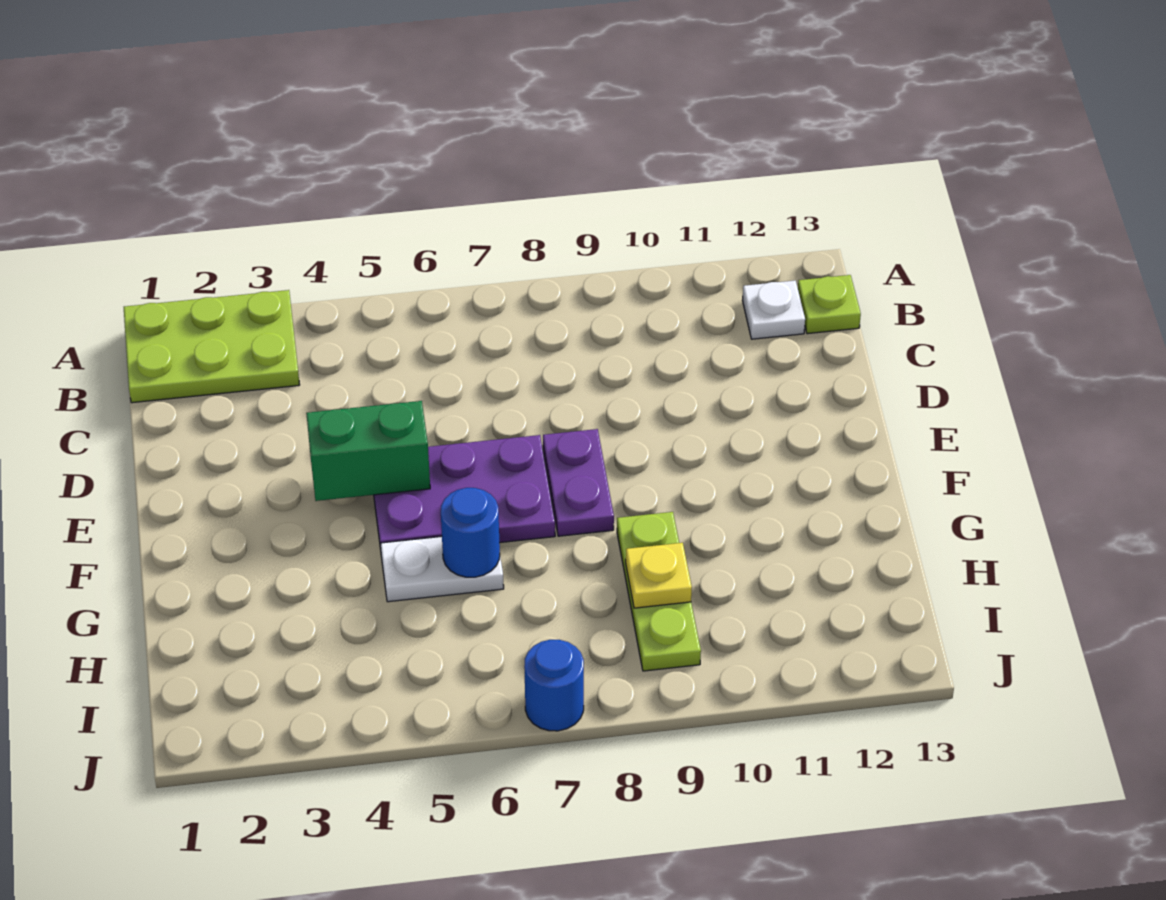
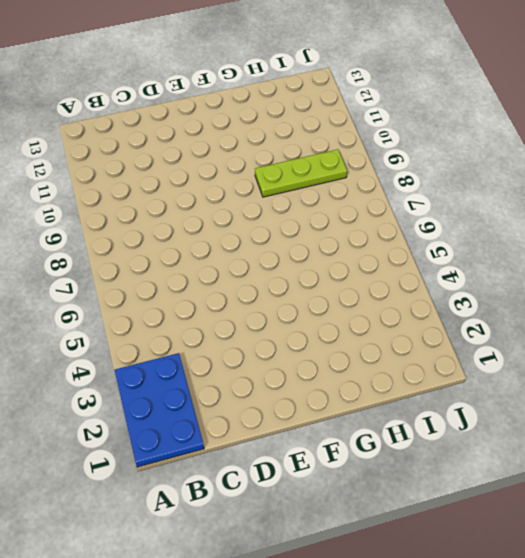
blue plate A1:B3 level 1 -> lime plate A1:B3 level 1
none -> white plate B12 level 1
none -> lime plate B13 level 1

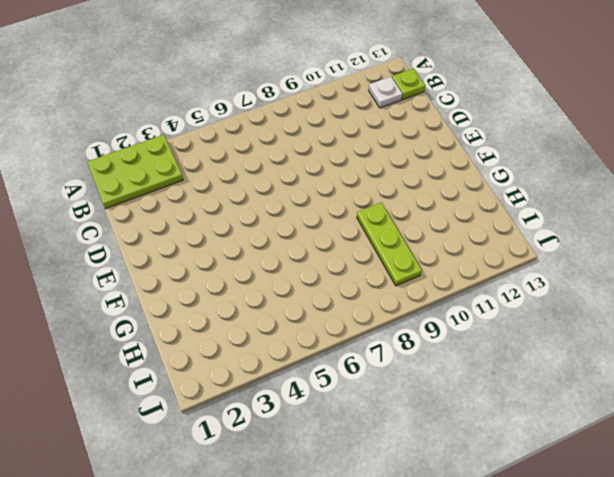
none -> purple plate E5:F7 level 1
none -> purple plate E8:F8 level 1

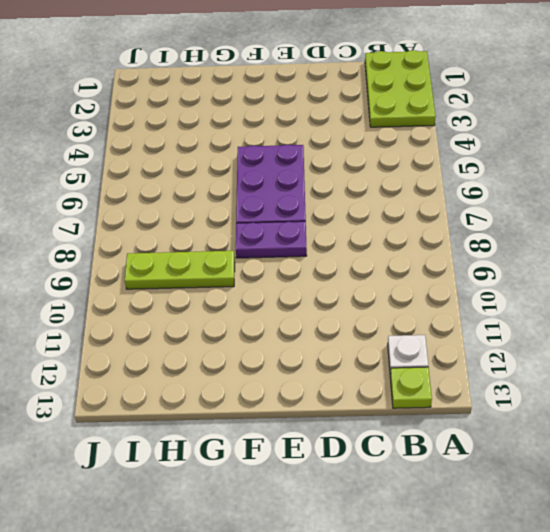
none -> white plate G5:G6 level 1
none -> blue round brick J7 level 1

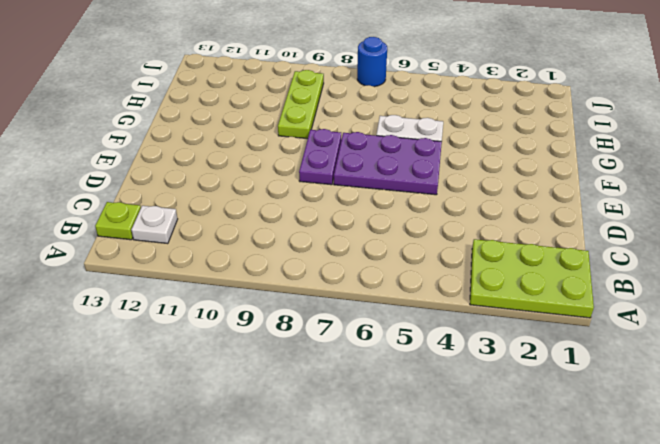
none -> green brick E4:E5 level 2
none -> blue round brick G6 level 2

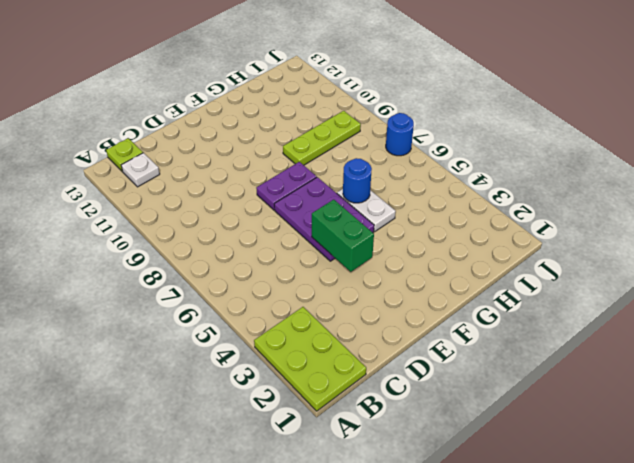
none -> yellow plate H9 level 2

